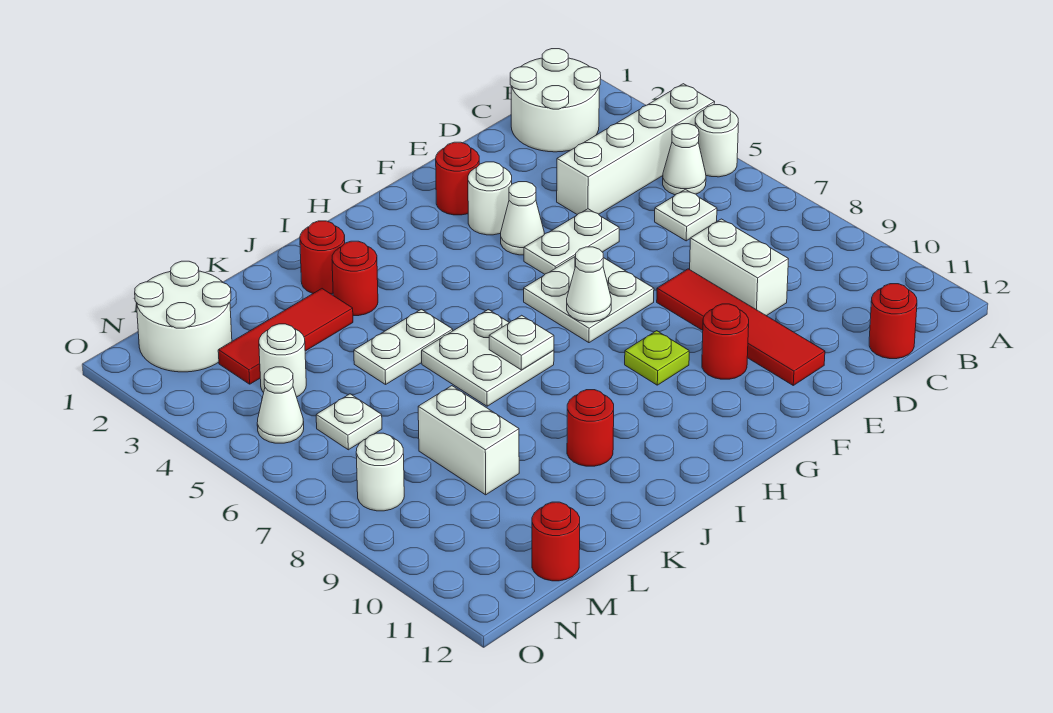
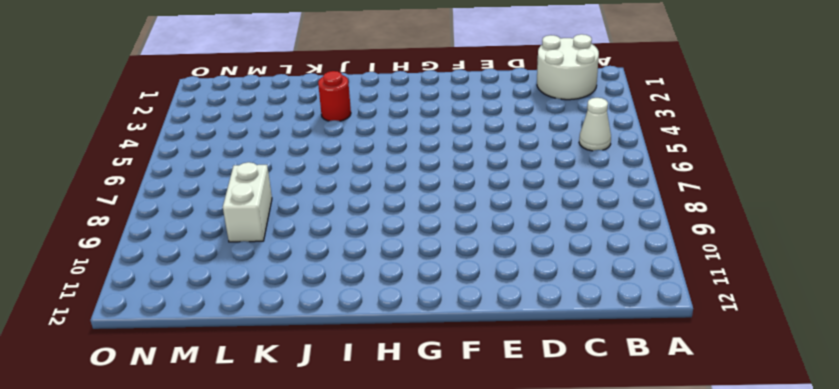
none -> white brick A4:D4 level 1
none -> white round brick A5 level 1
none -> white plate C6 level 1
none -> red round brick C12 level 1

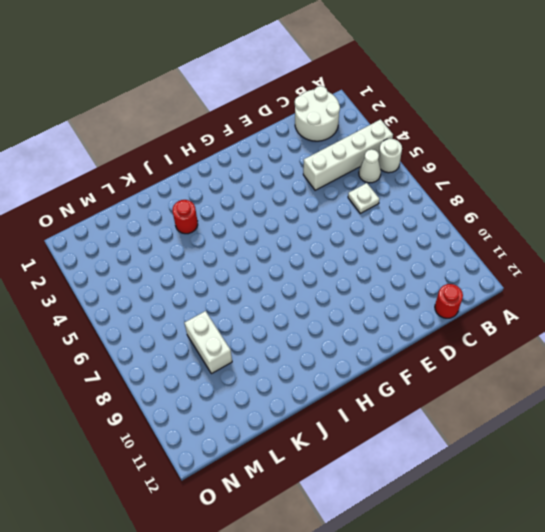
none -> white brick D8:D9 level 1
none -> white plate E5:F5 level 1
none -> red tile E8:E11 level 1
none -> red round brick F2 level 1

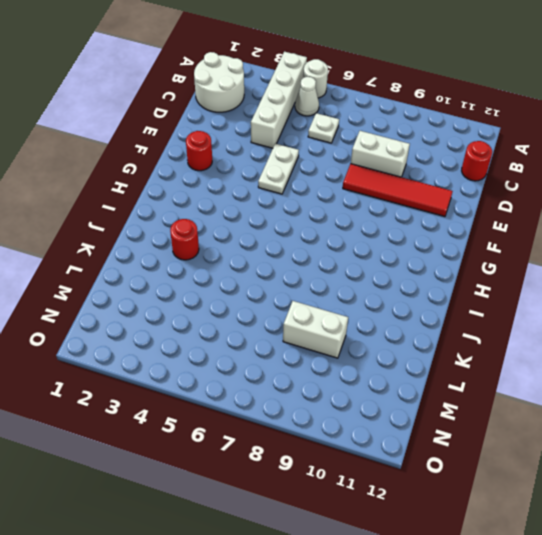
none -> white round brick F3 level 1
none -> white cone F4 level 1
none -> white plate F6:G7 level 1
none -> red round brick F10 level 1

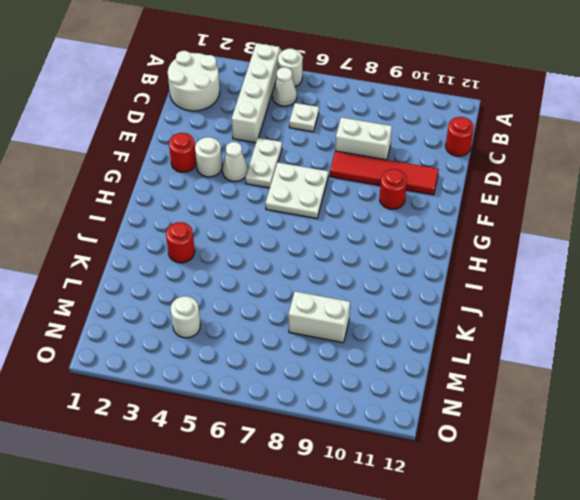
none -> lime plate G9 level 1
none -> white plate I6:J7 level 1
none -> red round brick J2 level 1
none -> white plate J5:K5 level 1

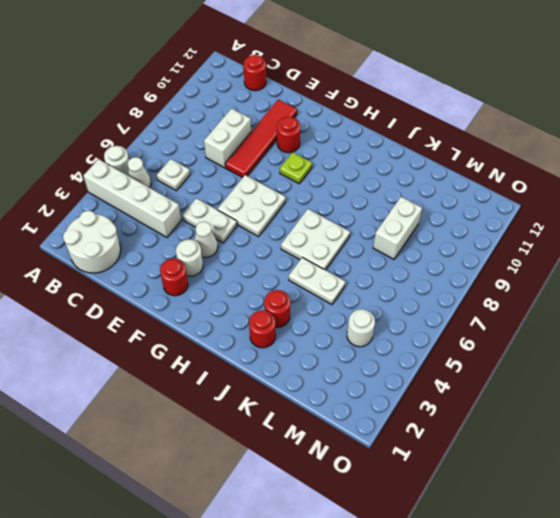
none -> red round brick J10 level 1
none -> red tile K3:M3 level 1
none -> white round brick M1:N2 level 1
none -> white plate M6 level 1

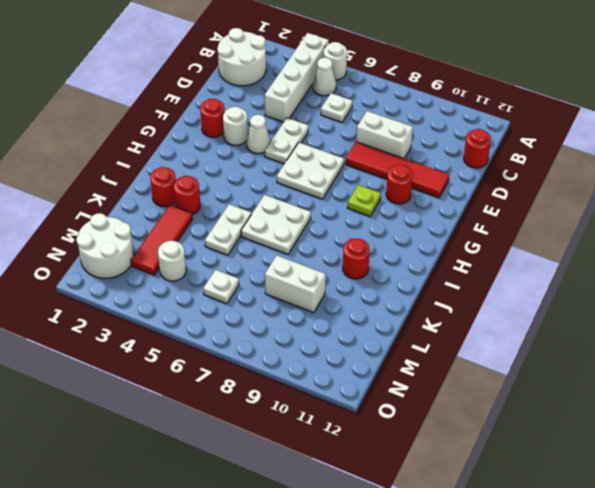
none -> red round brick M12 level 1
none -> white cone N5 level 1
none -> white round brick N8 level 1
none -> white cone G7 level 2

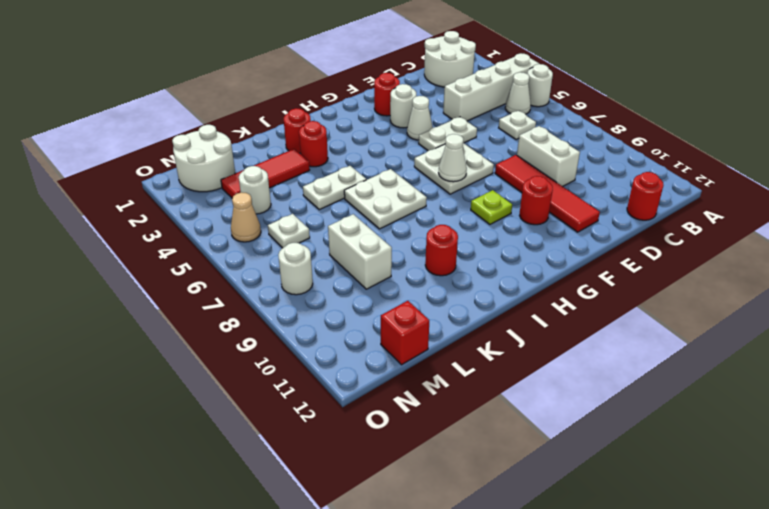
red brick M12 level 1 -> red round brick M12 level 1
tan cone N5 level 1 -> white cone N5 level 1
none -> white plate I7 level 2

